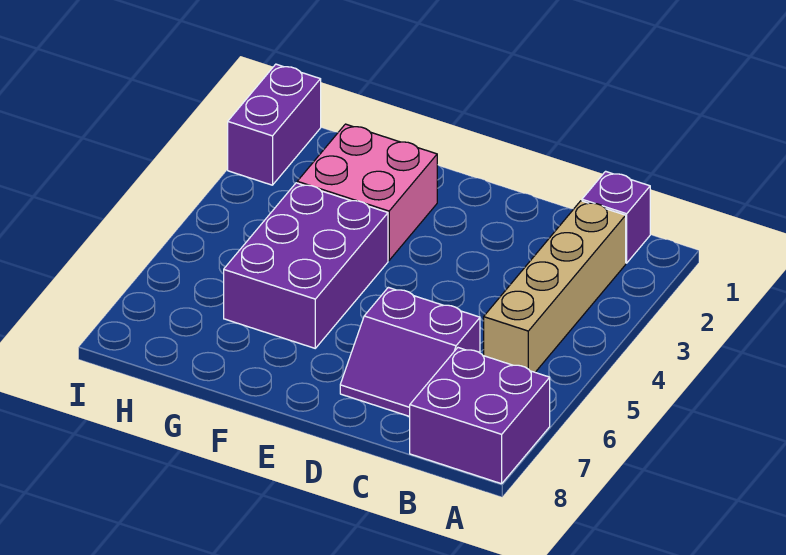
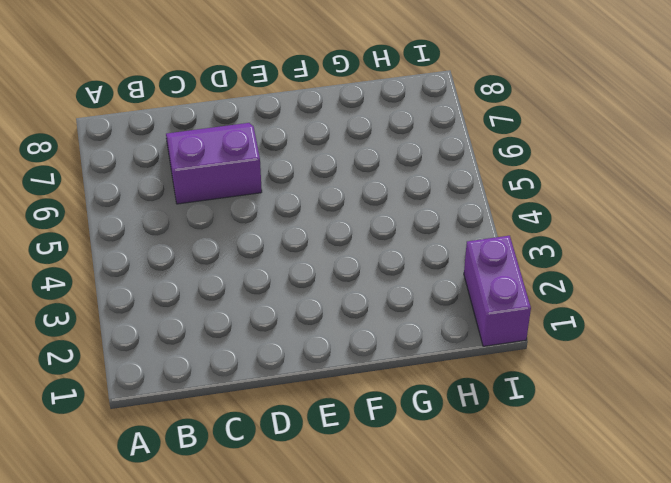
none -> purple brick A7:B8 level 1
none -> purple brick B1 level 1

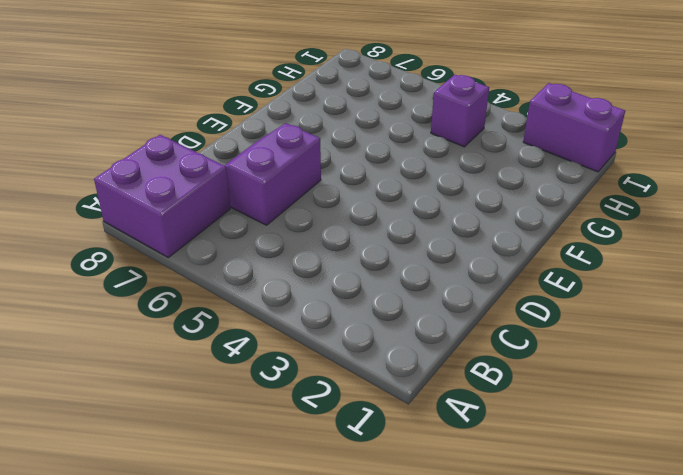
purple brick H4 level 1 -> purple brick B1 level 1
none -> tan brick B2:B5 level 1
none -> pink brick F2:G3 level 1

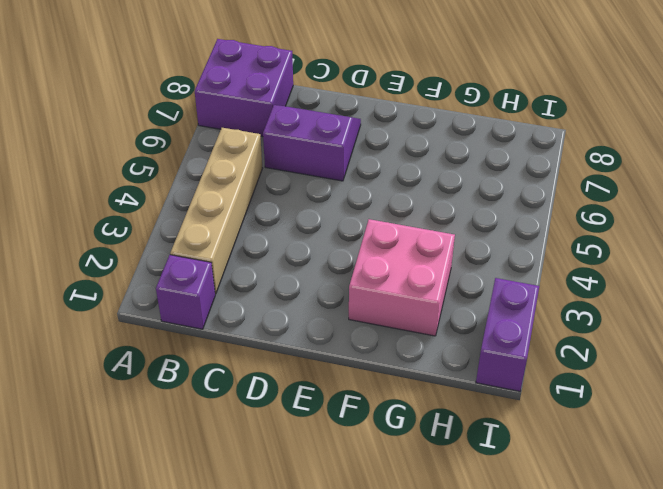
none -> purple brick F4:G6 level 1

